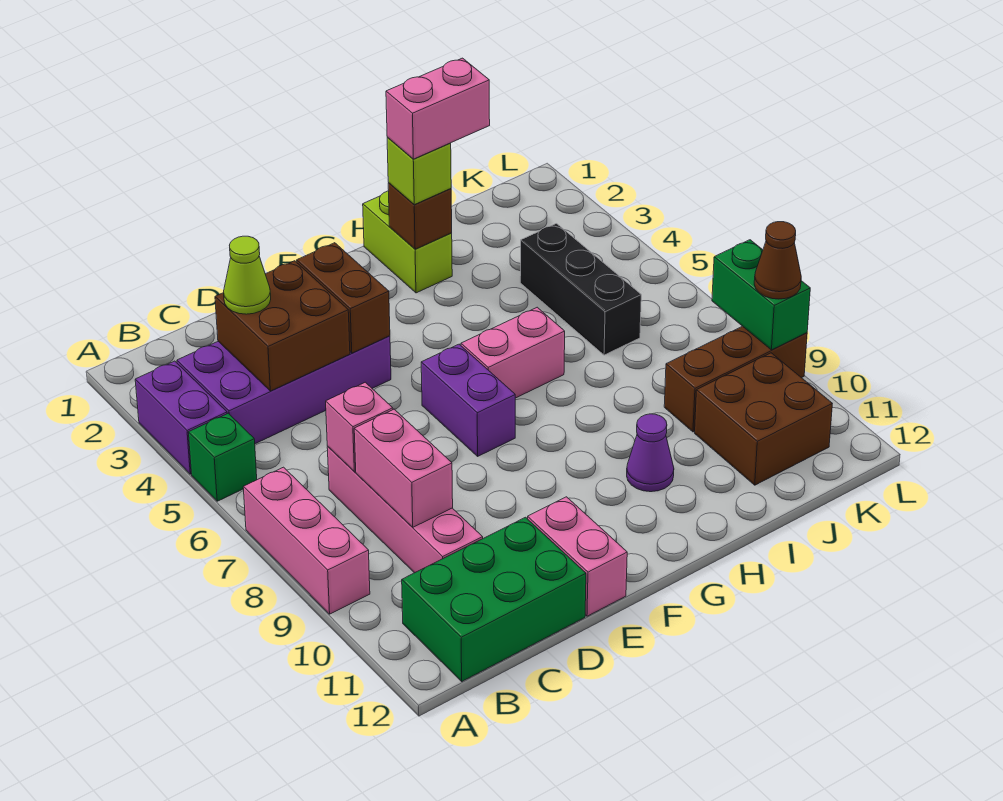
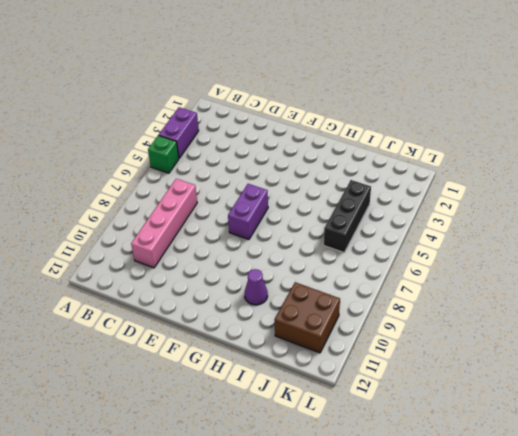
none -> pink brick A7:A9 level 1
none -> purple brick B3:E4 level 1
none -> green brick B11:D12 level 1

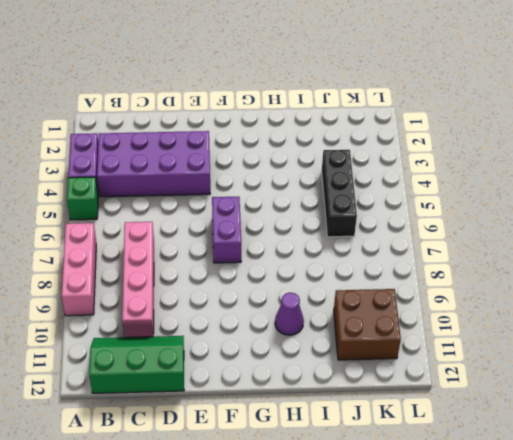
green slope B11:D12 level 1 top 12 -> green brick B11:D12 level 1
none -> pink brick E11:E12 level 1
none -> pink brick G6:H6 level 1
none -> lime brick H1:H2 level 1

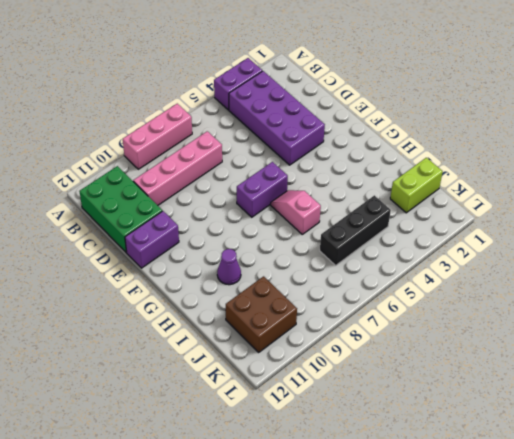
purple brick E11:E12 level 1 -> pink brick E11:E12 level 1
pink slope G6:H6 level 1 top H -> pink brick G6:H6 level 1
lime brick J1:J2 level 1 -> lime brick H1:H2 level 1
none -> green brick A5 level 1
none -> brown brick J9:L9 level 1
none -> brown brick C3:D4 level 2

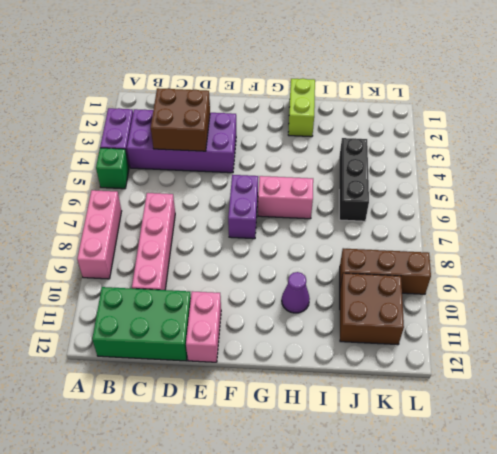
none -> pink brick C7 level 2
none -> pink brick C8:C9 level 2
none -> brown brick E3:E4 level 2

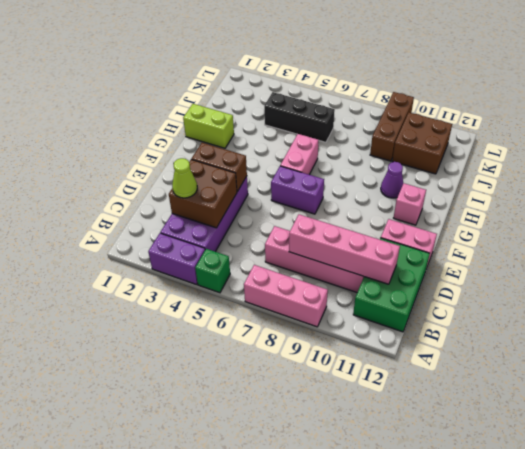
pink brick C8:C11 level 2 -> pink brick C8:C9 level 2
pink brick G11 level 1 -> pink brick C7 level 2
none -> brown brick H2 level 2
none -> green brick L8:L9 level 2
none -> lime brick H2 level 3

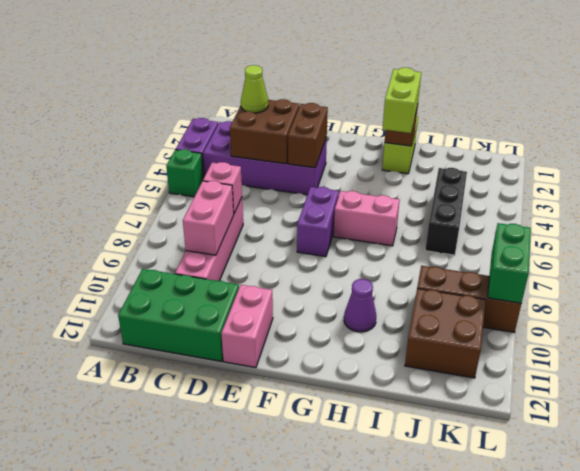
lime brick H2:H3 level 3 -> lime brick H2 level 3
none -> pink brick A7:A9 level 1
none -> brown cone L9 level 3
none -> pink brick H2:I2 level 4

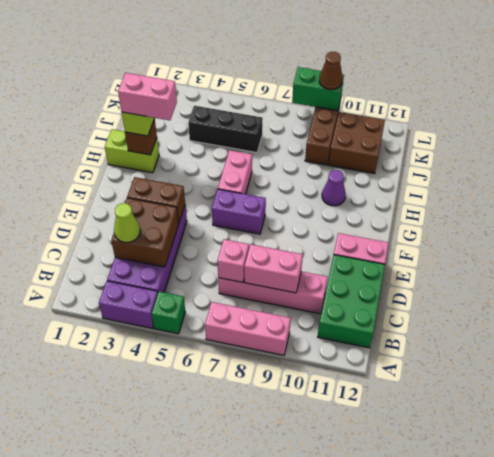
pink brick H2:H3 level 4 -> pink brick H2:I2 level 4

